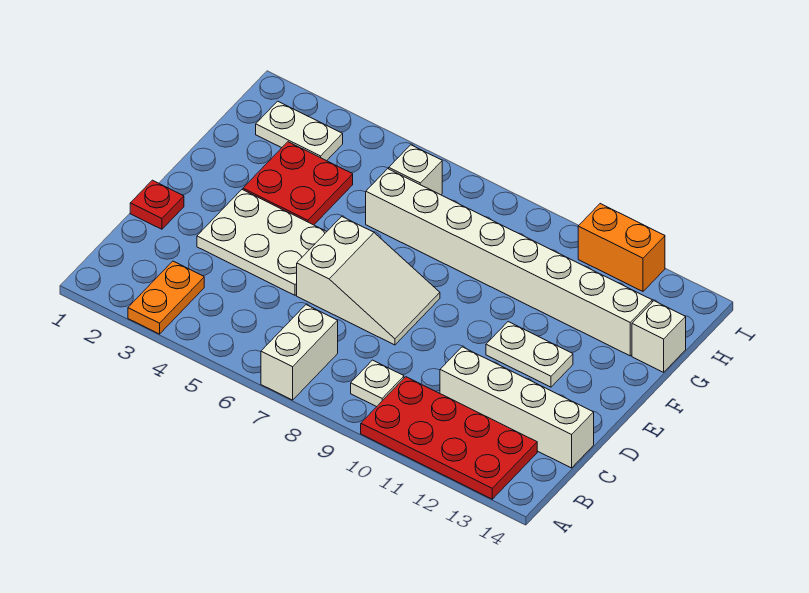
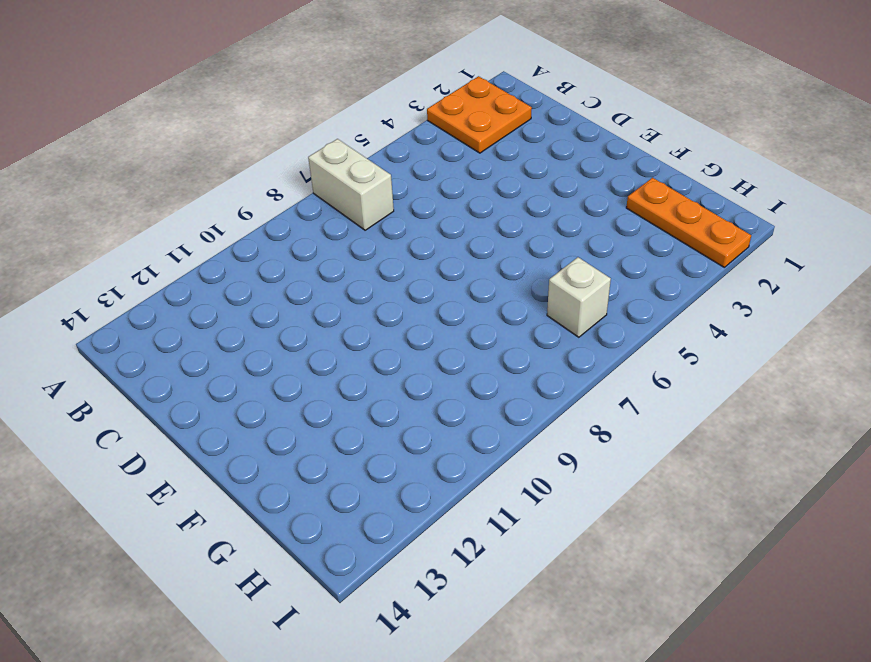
orange plate A2:B3 level 1 -> orange plate A3:B3 level 1
orange plate G2:I2 level 1 -> white plate H2:H3 level 1
none -> red plate A10:B13 level 1
none -> white plate B9 level 1
none -> white brick C11:C14 level 1

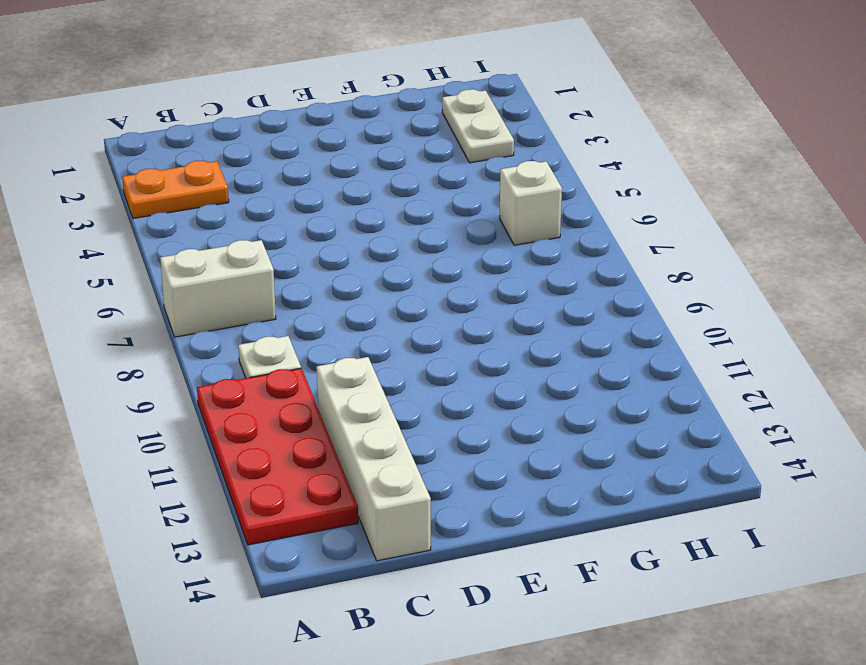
none -> red plate D1 level 1
none -> white plate D3:E5 level 1
none -> white slope D6:E8 level 1 top 6

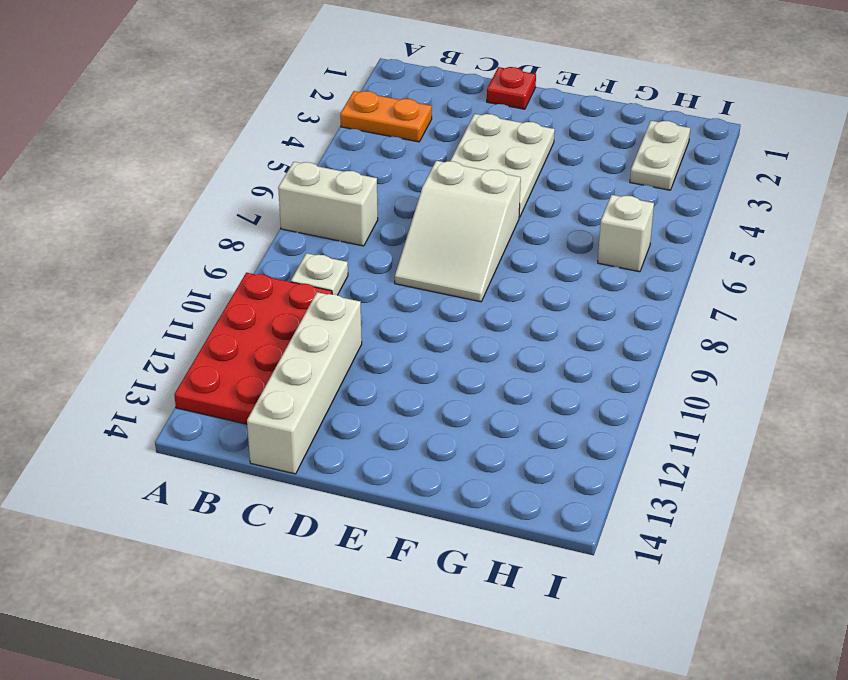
none -> white plate E11:E12 level 1
none -> red plate F3:G4 level 1
none -> white brick G6:G13 level 1

